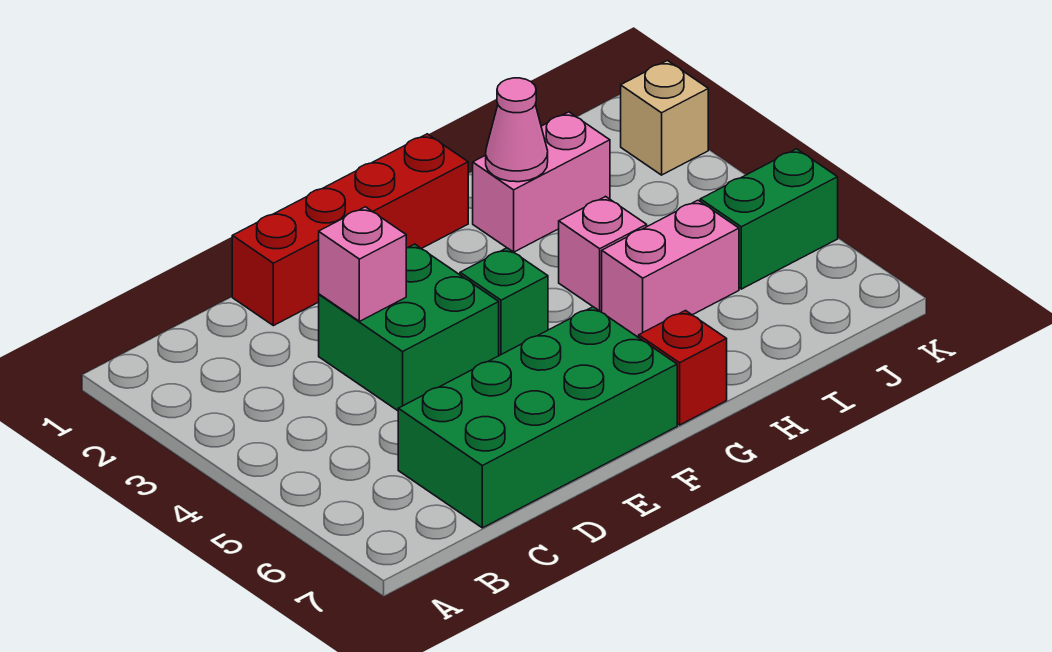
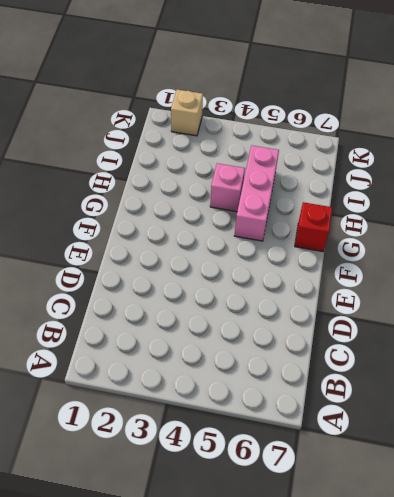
pink brick G5:I5 level 1 -> pink brick H5:I5 level 1
none -> green brick C6:F7 level 1
none -> red brick D1:G1 level 1
none -> green brick D3:E4 level 1

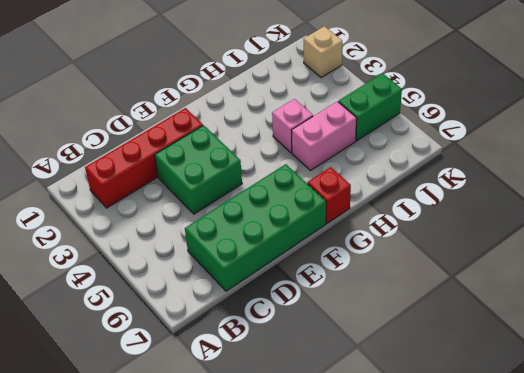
red brick B2:E2 level 1 -> red brick D1:G1 level 1
none -> green brick F4 level 1
none -> pink brick H2:I2 level 1
none -> pink brick D3 level 2

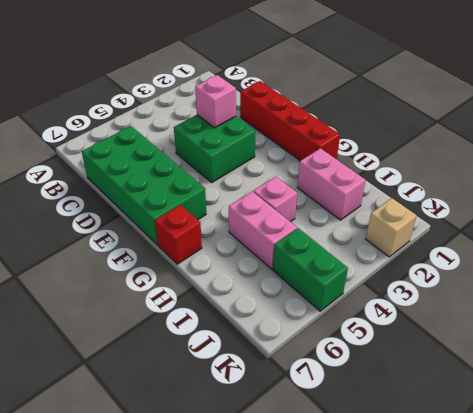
none -> green brick F4 level 1
none -> pink cone H2 level 2

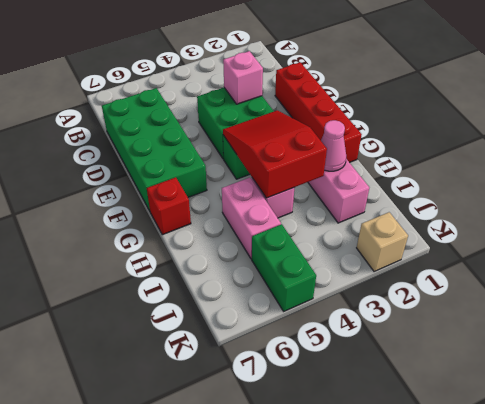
red slope F3:H4 level 2 top H -> none

